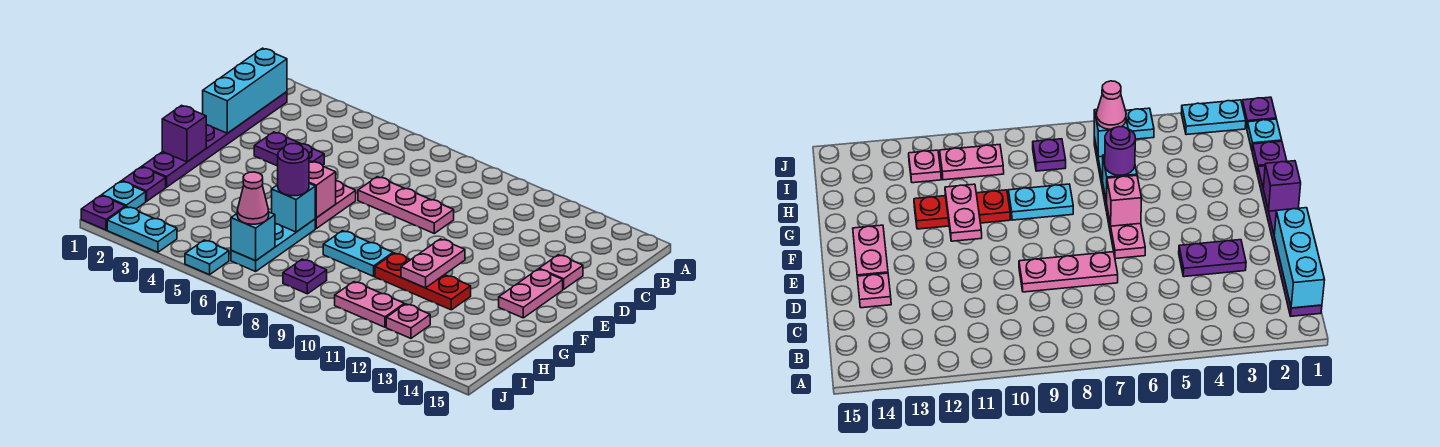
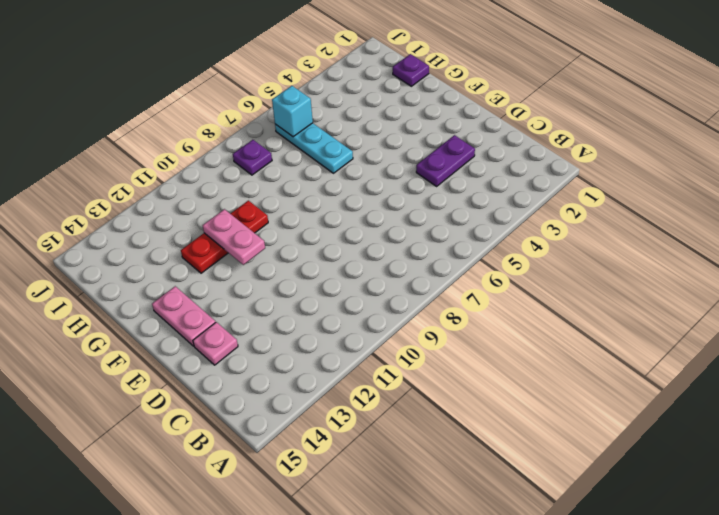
none -> purple plate B1:G1 level 1
none -> pink plate D7:D9 level 1
none -> pink plate E6:F6 level 1

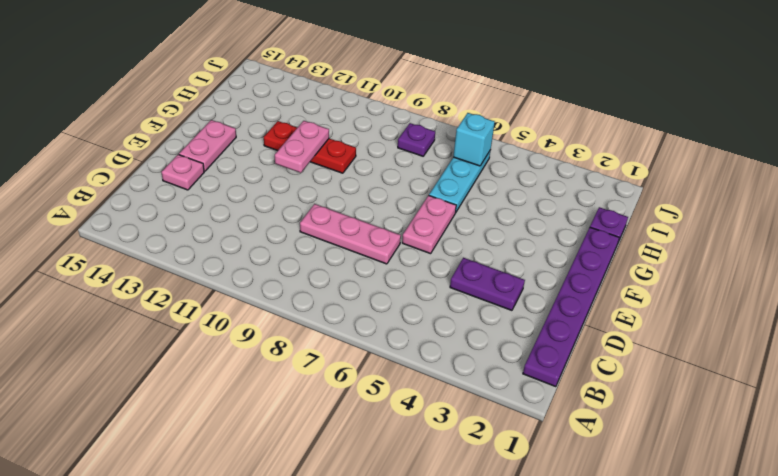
none -> cyan plate G8:G9 level 1
none -> cyan plate I1 level 1
none -> pink plate I10:I11 level 1

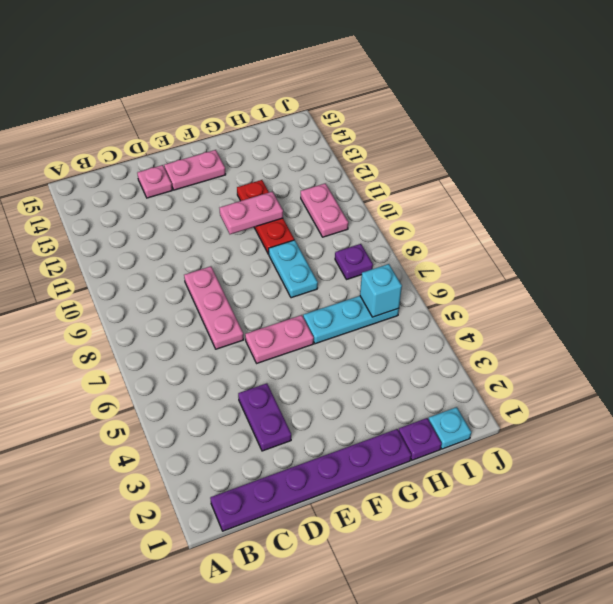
none -> pink plate I12 level 1
none -> purple plate J1 level 1
none -> cyan plate J2:J3 level 1

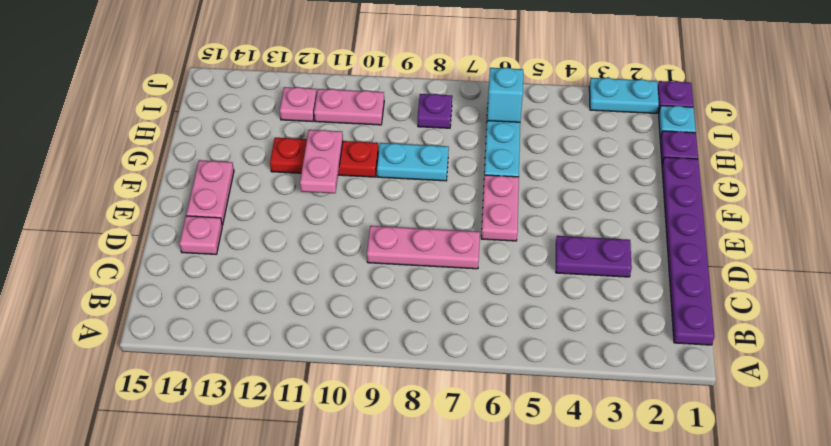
none -> cyan plate J5 level 1
none -> cyan brick B1:D1 level 2
none -> purple brick F1 level 2

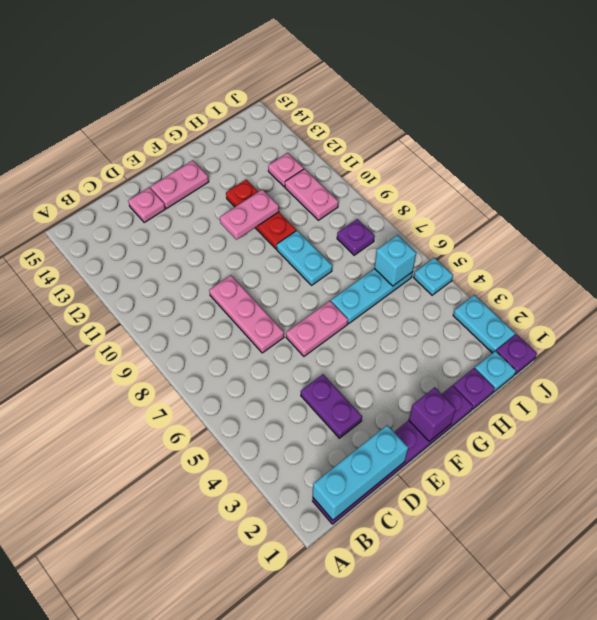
none -> pink brick F6 level 2
none -> cyan brick G6 level 2
none -> purple round brick G6 level 3

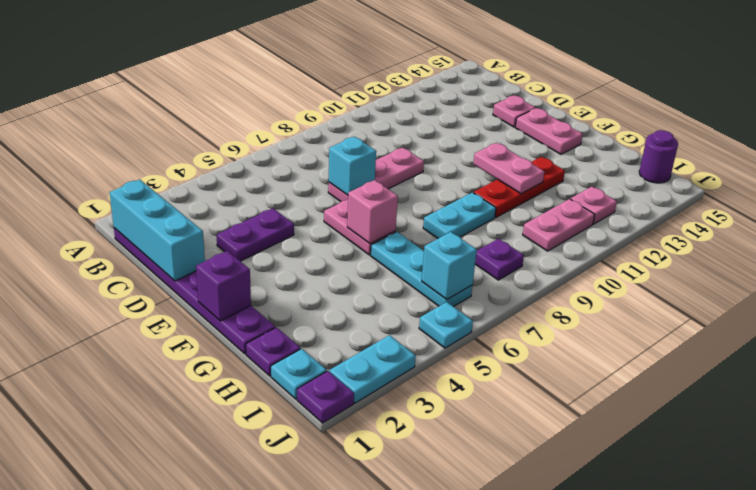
cyan brick D7 level 2 -> cyan brick G6 level 2
purple round brick I15 level 1 -> purple round brick G6 level 3
none -> pink cone I6 level 3

